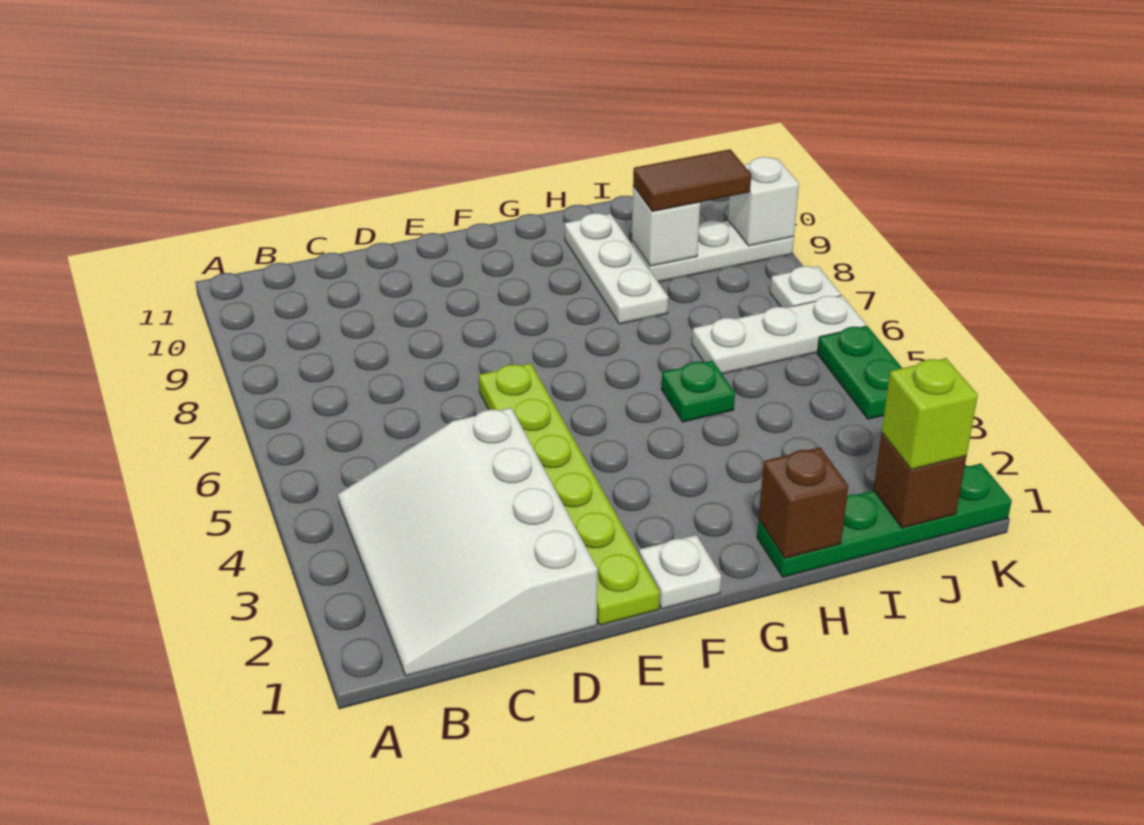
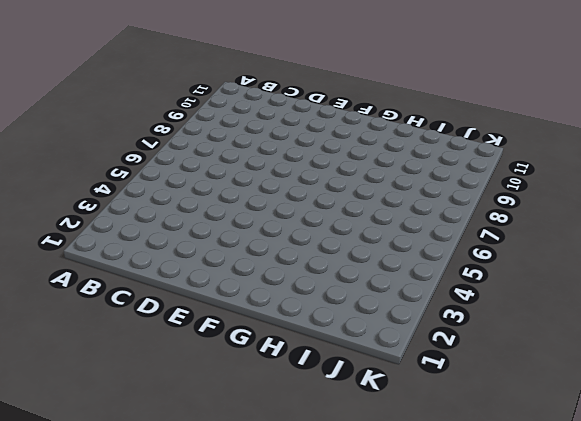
none -> white slope B1:D4 level 1 top D
none -> lime plate E1:E6 level 1
none -> white plate F1 level 1

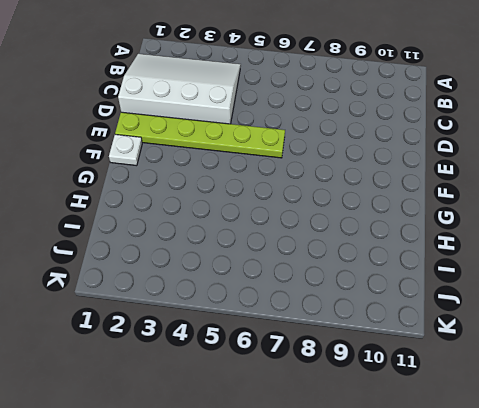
none -> green plate H1:K1 level 1
none -> green plate H5 level 1
none -> white plate H8:H10 level 1

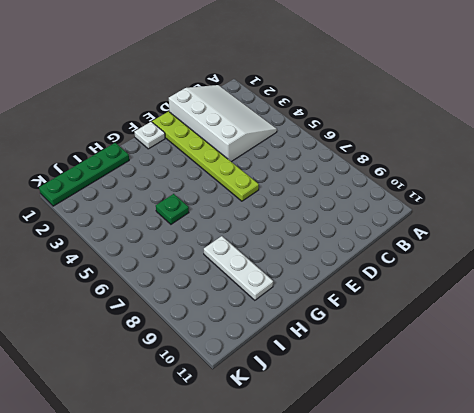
none -> white plate I6:K6 level 1
none -> white plate I9:K9 level 1
none -> green plate K4:K5 level 1

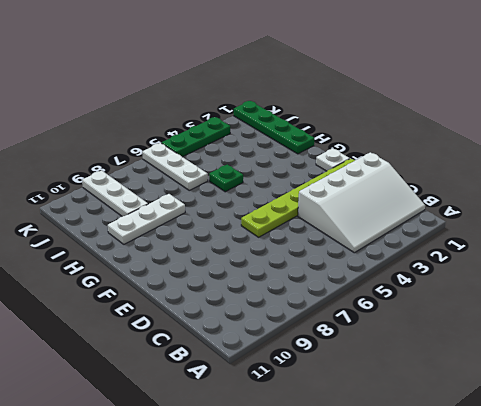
green plate K3:K5 level 1 -> green plate K4:K5 level 1
none -> white plate K7 level 1
none -> brown brick H1 level 2
none -> white brick I9 level 2

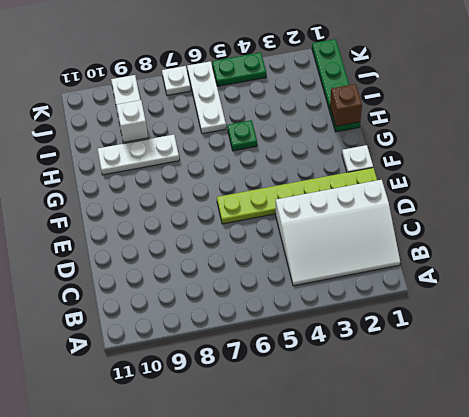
none -> brown brick J1 level 2
none -> white brick K9 level 2
none -> brown tile I9:J9 level 3

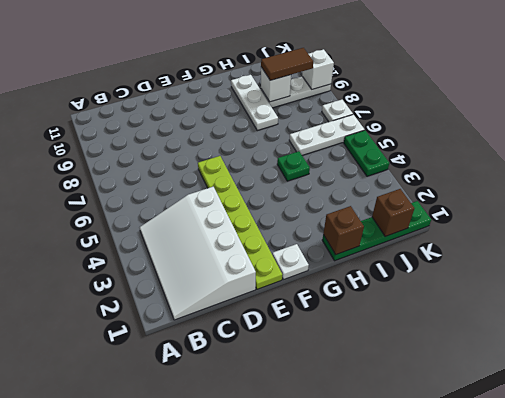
none -> lime brick J1 level 3

